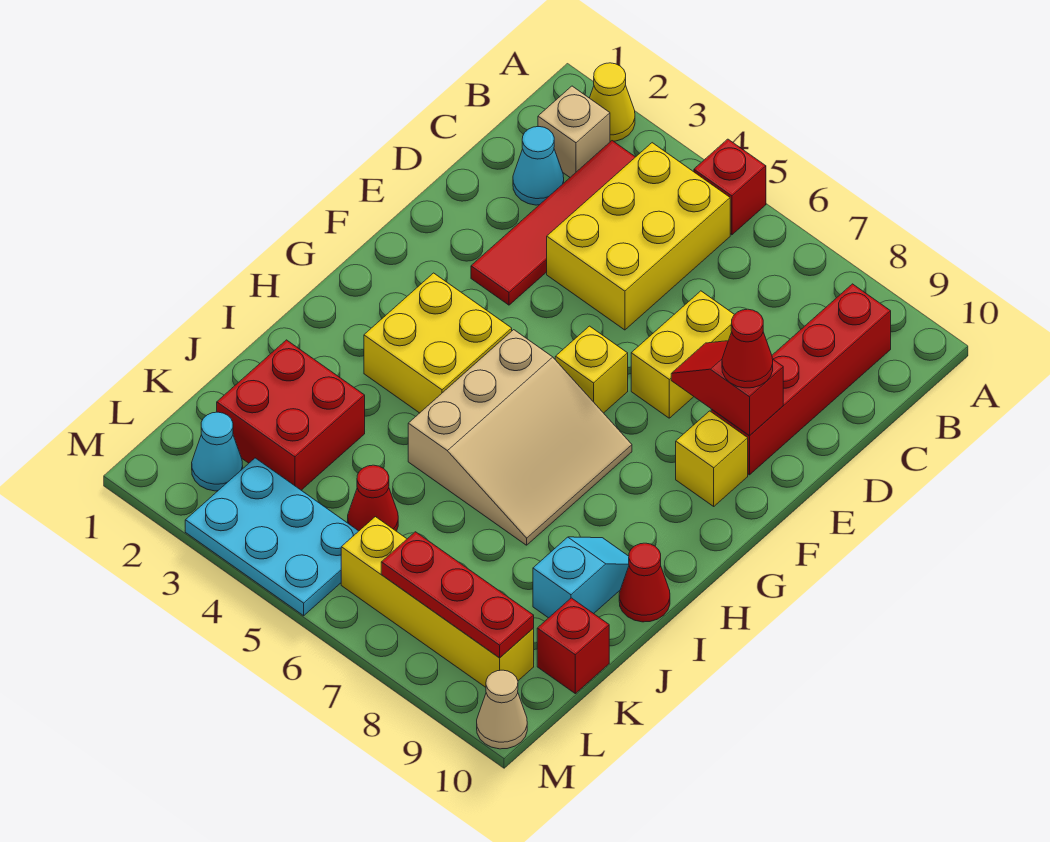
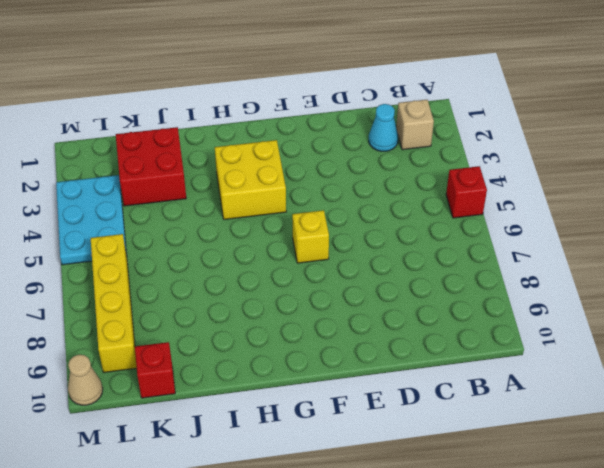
none -> yellow cone A2 level 1
none -> red tile B3:E3 level 1
none -> yellow brick B4:D5 level 1

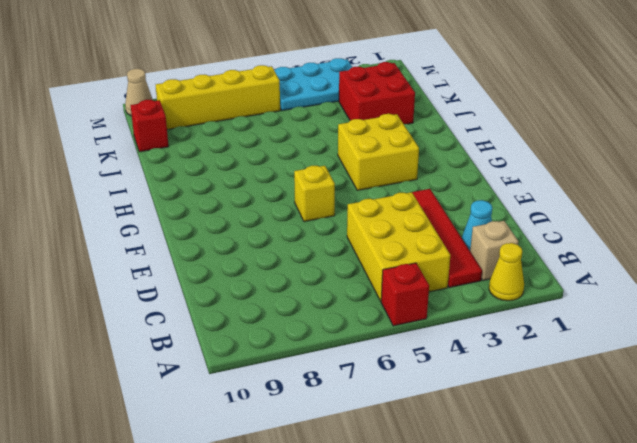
none -> red brick B9:E9 level 1
none -> yellow brick D7:E7 level 1
none -> yellow brick F9 level 1

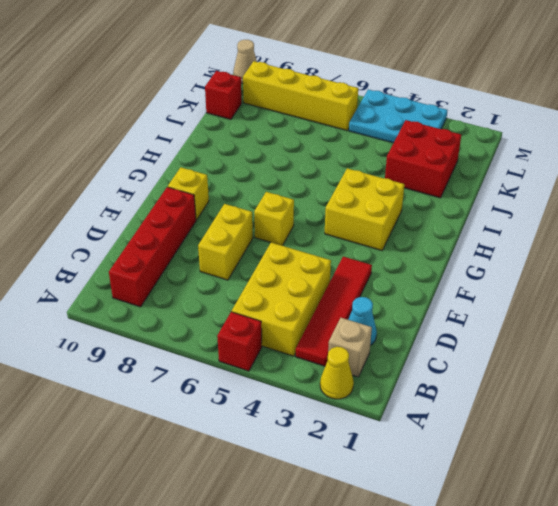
none -> tan slope G5:I7 level 1 top 5
none -> cyan slope I9:J9 level 1 top J
none -> red cone I10 level 1

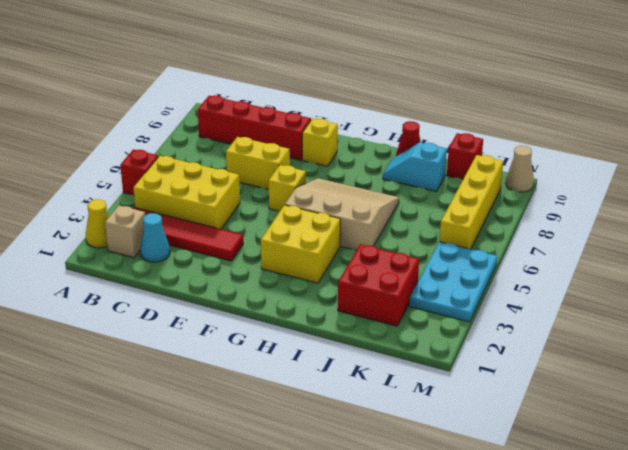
none -> red cone K5 level 1
none -> cyan cone L2 level 1
none -> red slope E8:E9 level 2 top 9

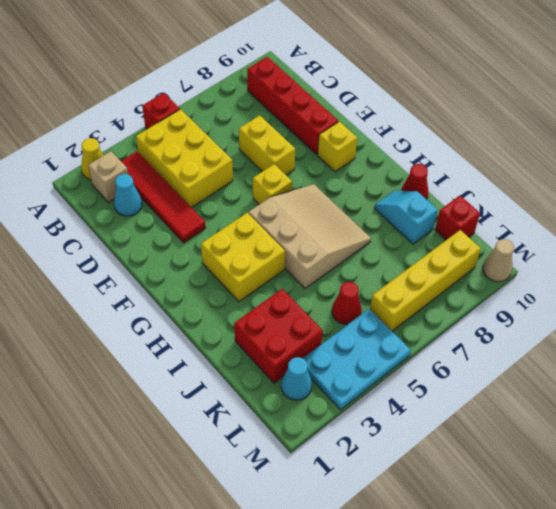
none -> red slope E8:E9 level 2 top 9
none -> red plate L7:L9 level 2
none -> red cone E9 level 3

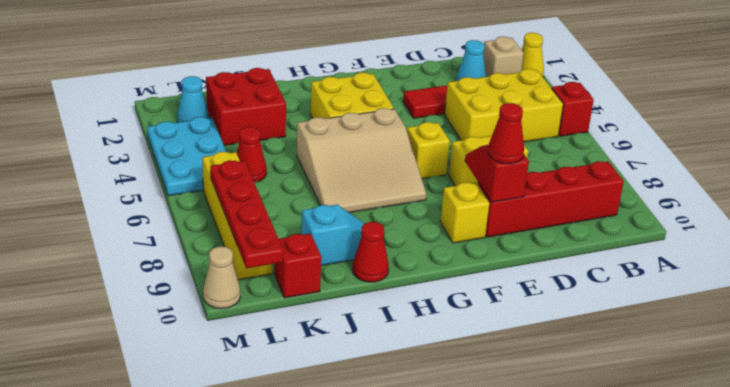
red plate L7:L10 level 2 -> red plate L7:L9 level 2

